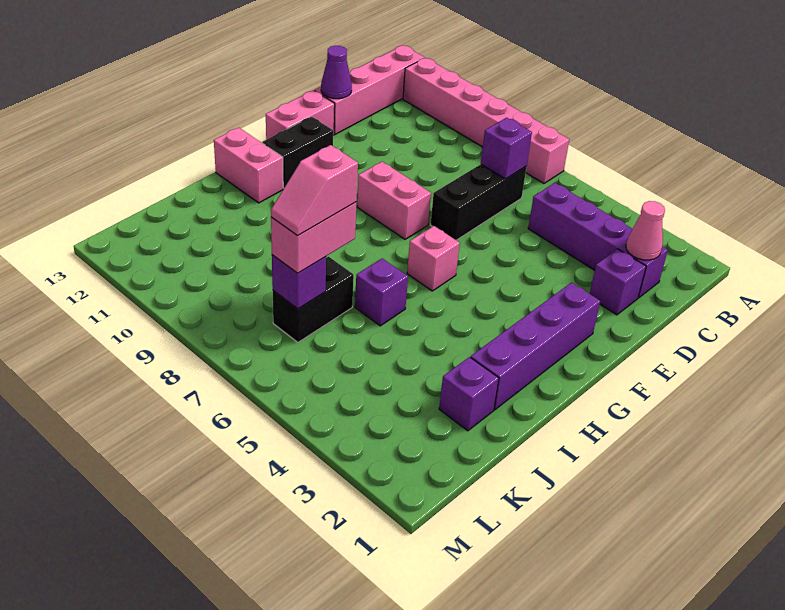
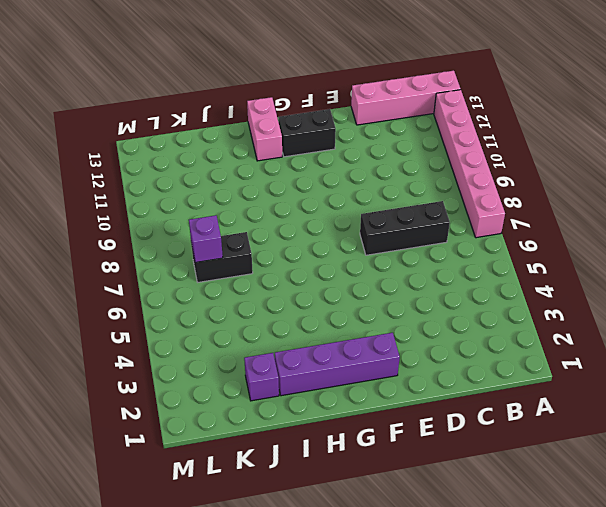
none -> purple brick C2:C5 level 1
none -> purple brick D2 level 1
none -> pink brick E13:F13 level 1

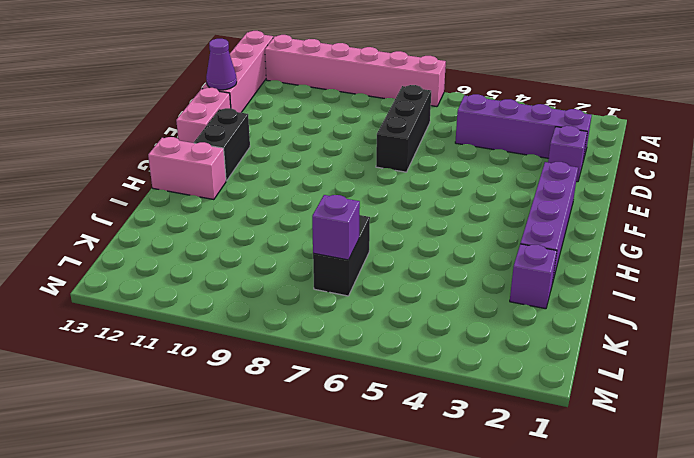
none -> pink brick F8:F9 level 1
none -> pink brick G6 level 1
none -> purple brick I6 level 1

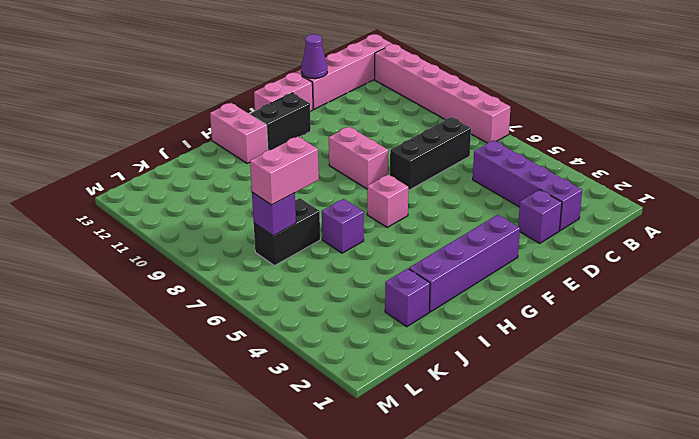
none -> pink cone C2 level 2
none -> purple brick C7 level 2
none -> pink slope J7:K7 level 4 top J

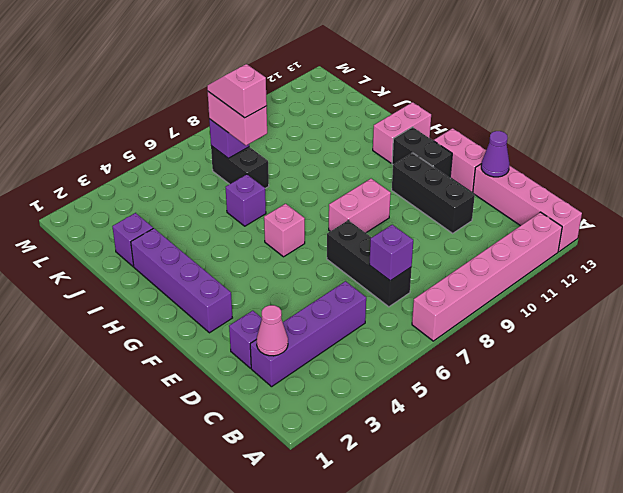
black brick D11:F11 level 1 -> none

